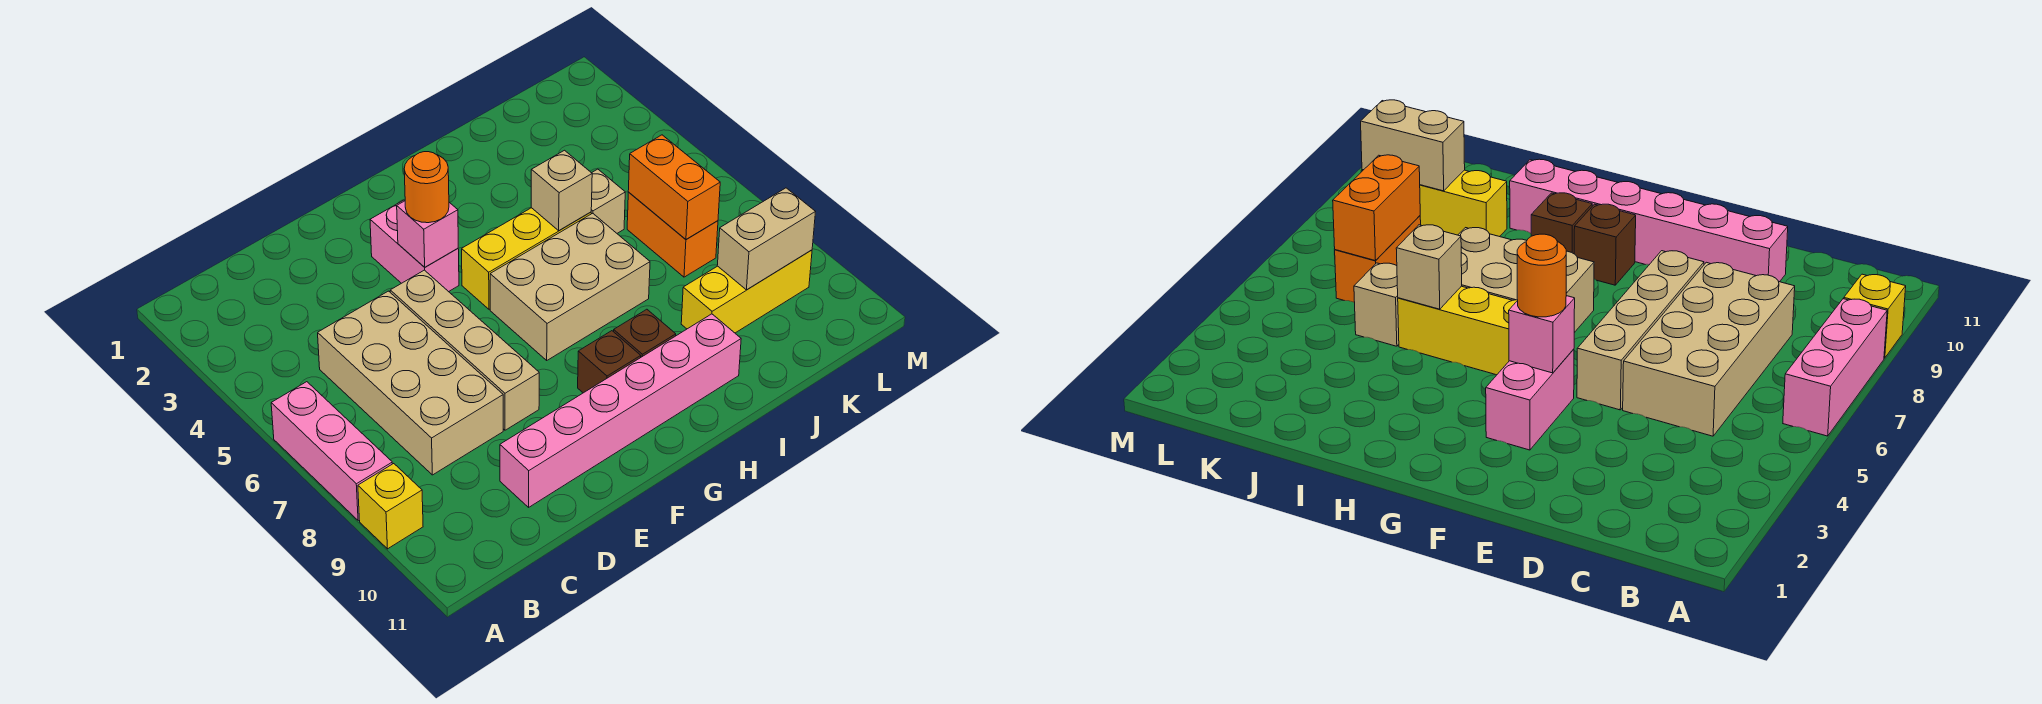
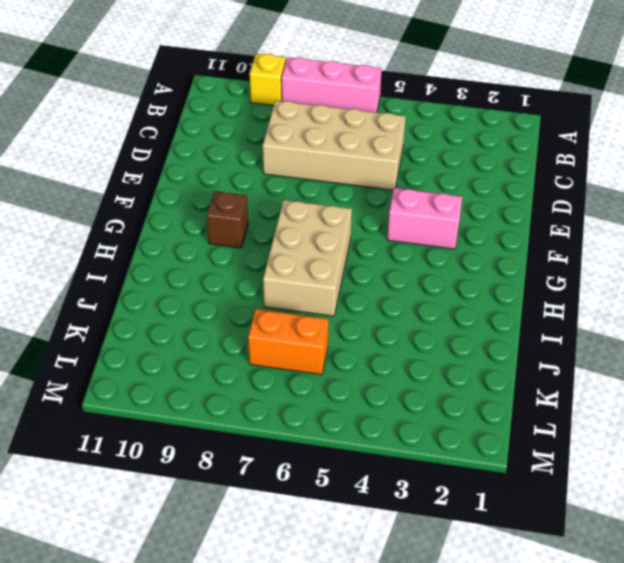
none -> pink brick D10:I10 level 1
none -> tan brick E5:E8 level 1
none -> yellow brick G5:I5 level 1

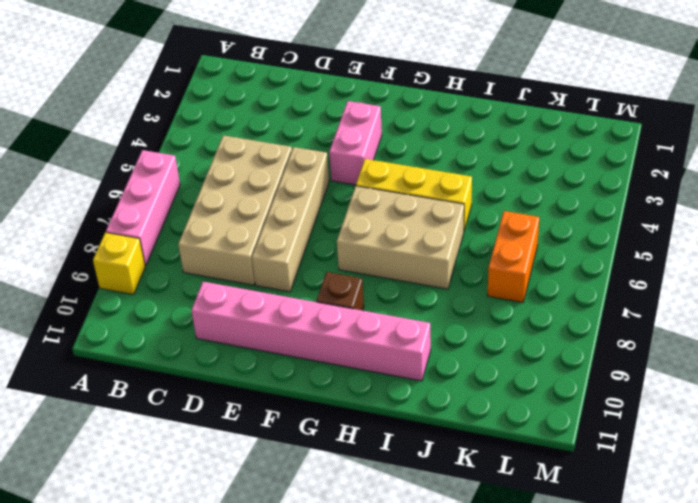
none -> brown brick H9 level 1
none -> tan brick J5 level 1
none -> yellow brick J9:L9 level 1

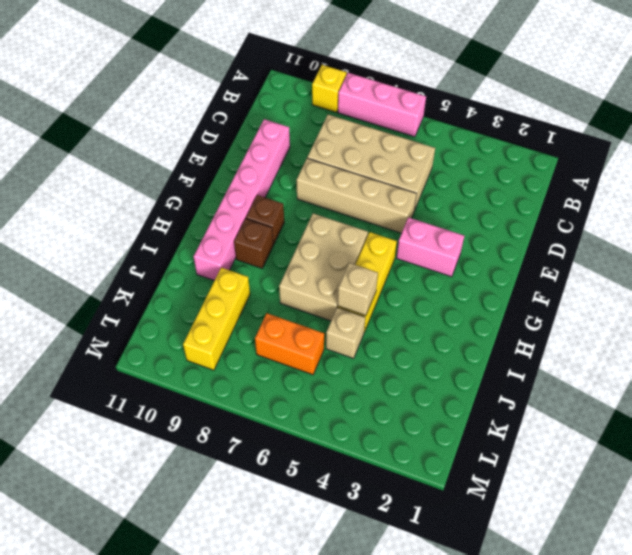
none -> pink brick F4 level 2
none -> orange brick K6:K7 level 2
none -> tan brick K9:L9 level 2

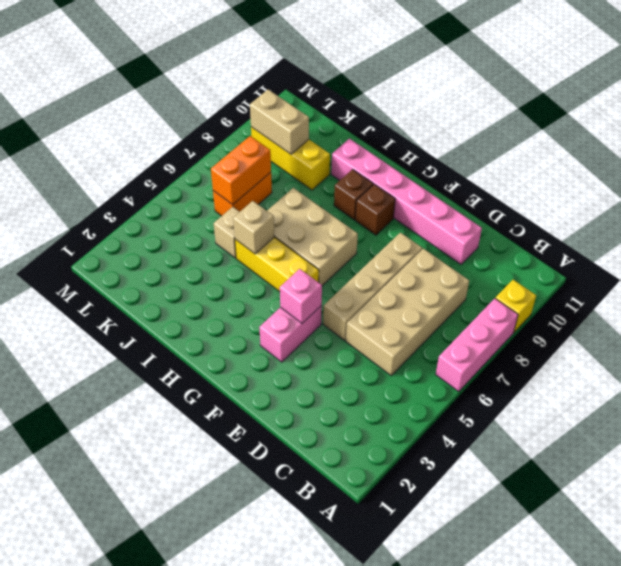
none -> orange round brick F4 level 3

